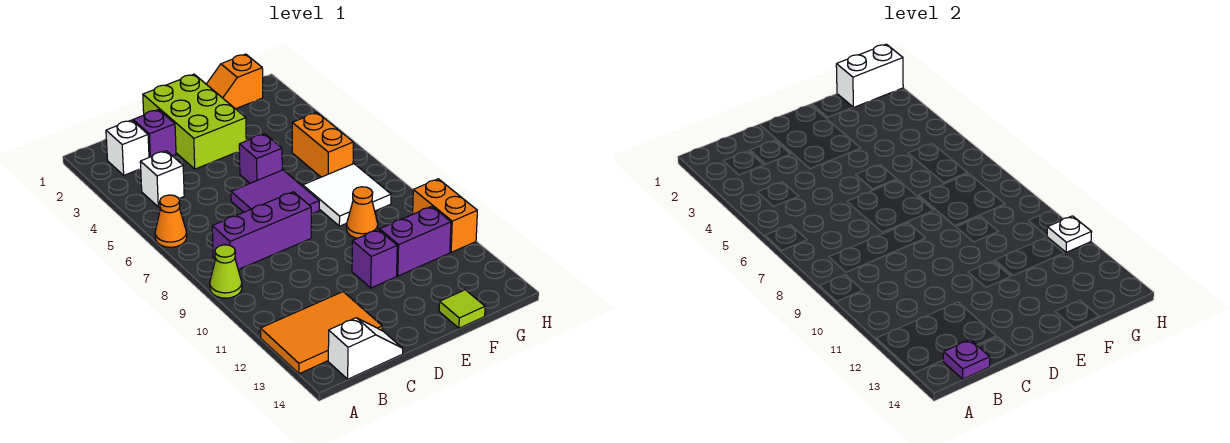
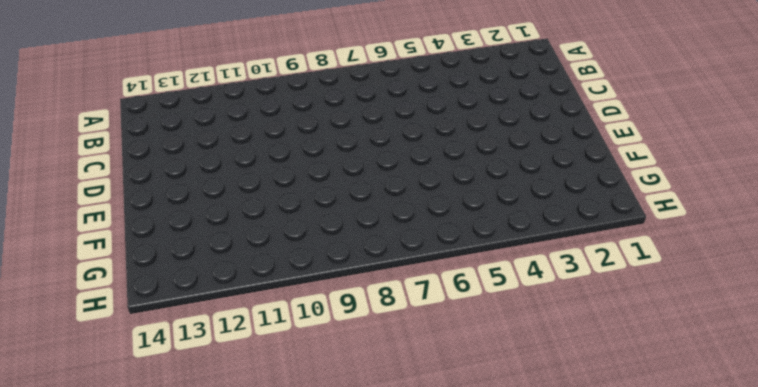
none -> orange cone A6 level 1
none -> lime cone A9 level 1
none -> orange tile A12:C13 level 1

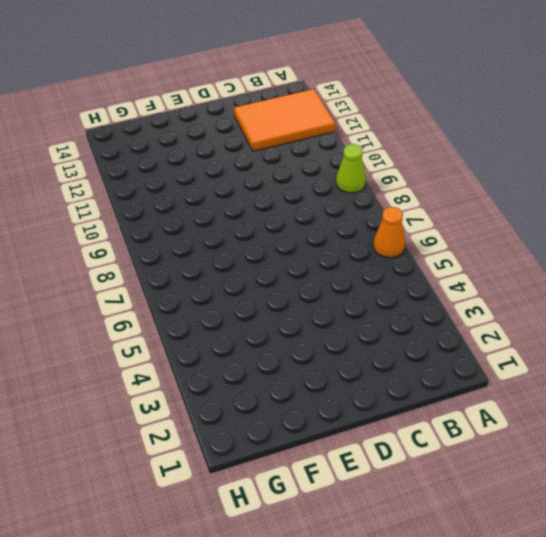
none -> white brick B2 level 1
none -> white brick B4 level 1
none -> purple brick B8:D8 level 1

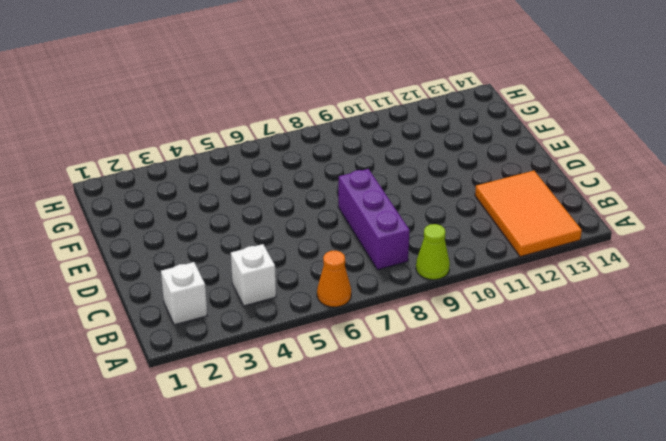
none -> white slope B14:C14 level 1 top B
none -> purple brick C2 level 1
none -> lime brick D1:E3 level 1

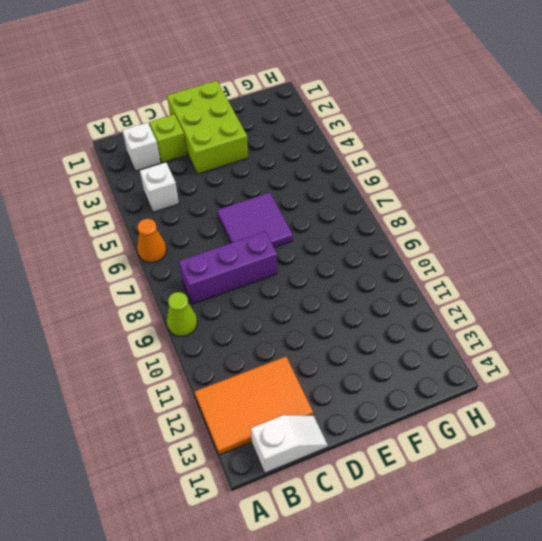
lime brick C2 level 1 -> purple brick C2 level 1
none -> purple brick E5 level 1
none -> purple brick E11 level 1
none -> orange slope F1:G1 level 1 top G

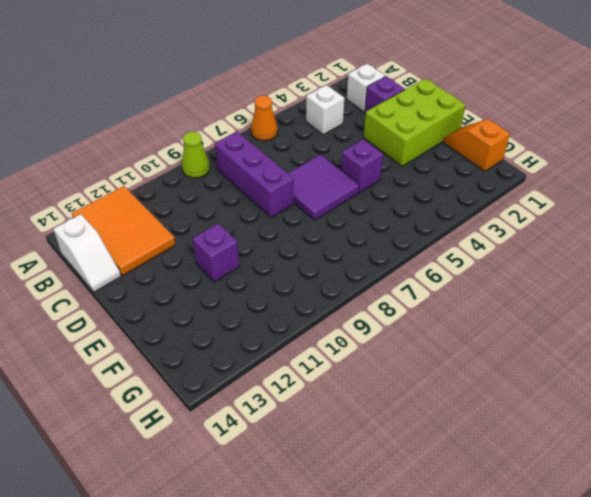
none -> white tile F7:G8 level 1
none -> orange cone F9 level 1
none -> purple brick F11:G11 level 1

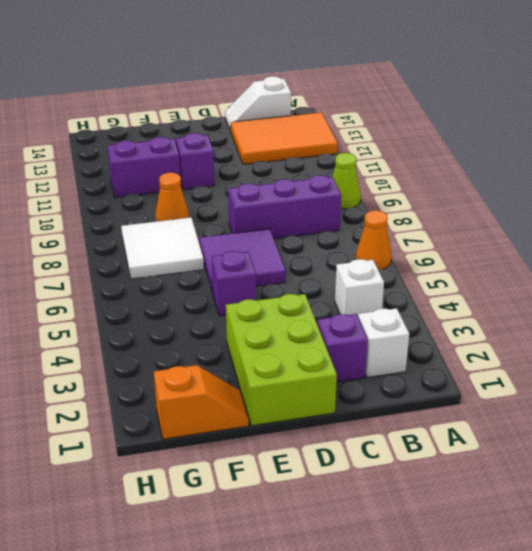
none -> lime tile F14 level 1
none -> orange brick G5:G6 level 1
none -> orange brick H10:H11 level 1

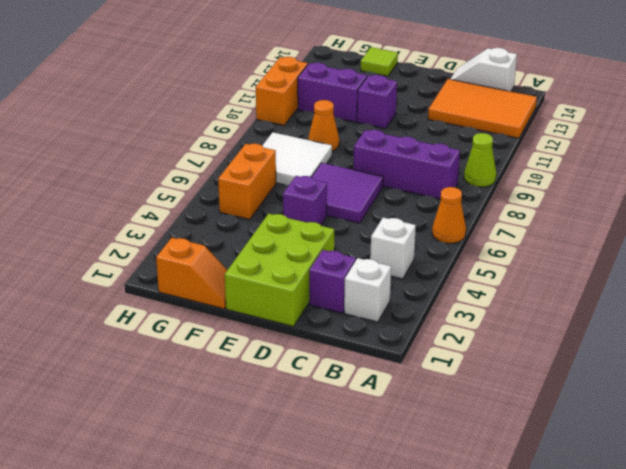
none -> purple plate B14 level 2
none -> white brick G1:H1 level 2
none -> white plate H11 level 2

